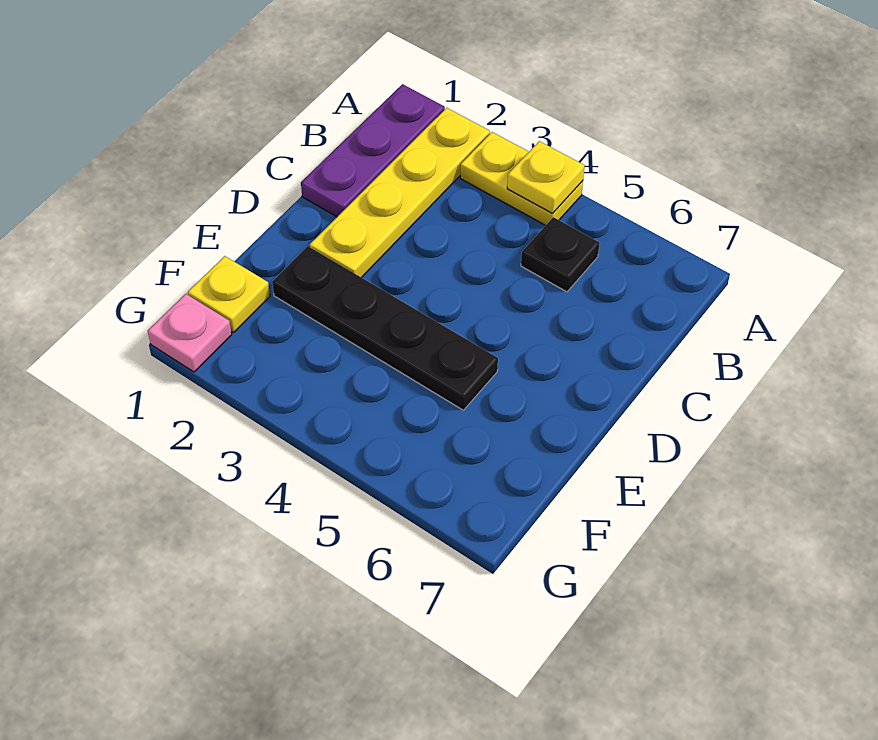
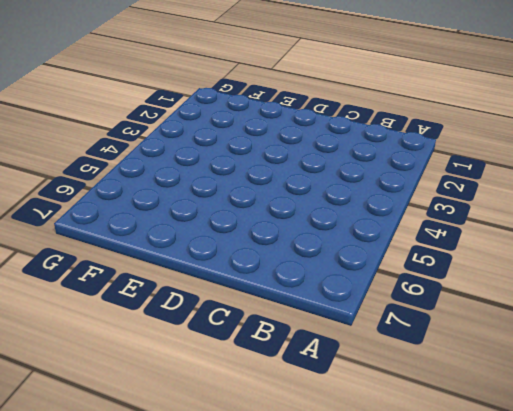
none -> purple plate A1:C1 level 1
none -> yellow plate A2:D2 level 1

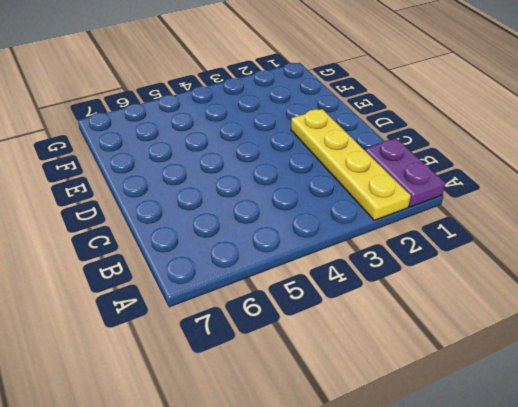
purple plate A1:B1 level 1 -> purple plate A1:C1 level 1
none -> yellow plate A3:A4 level 1
none -> black plate B5 level 1

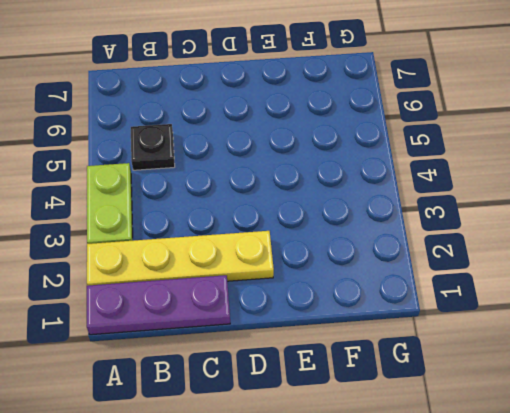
lime plate A3:A4 level 1 -> yellow plate A3:A4 level 1
none -> black plate E2:E5 level 1
none -> yellow plate F1 level 1

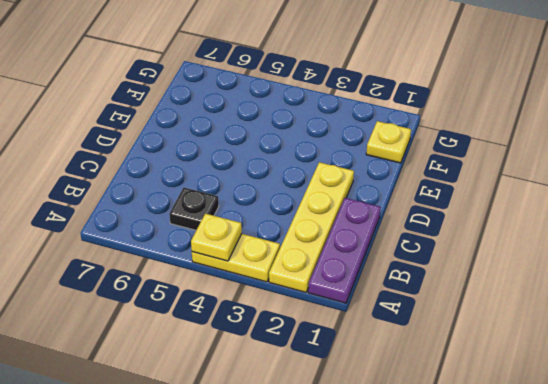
none -> black plate E2:E5 level 1
none -> pink plate G1 level 1

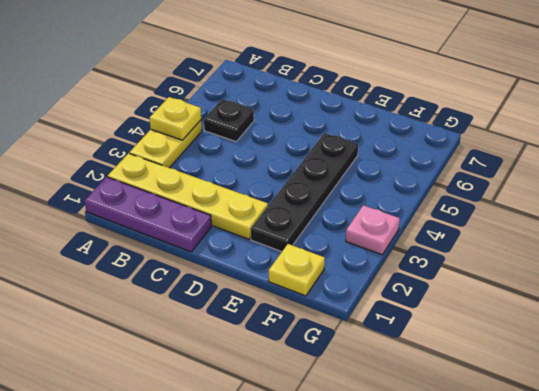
pink plate G3 level 1 -> pink plate G1 level 1

